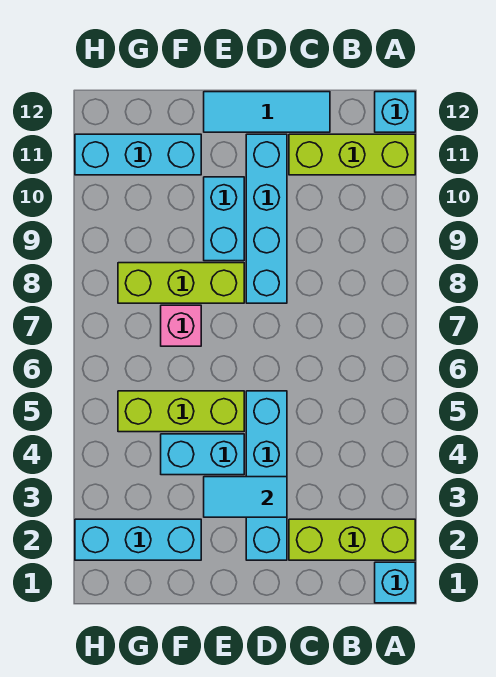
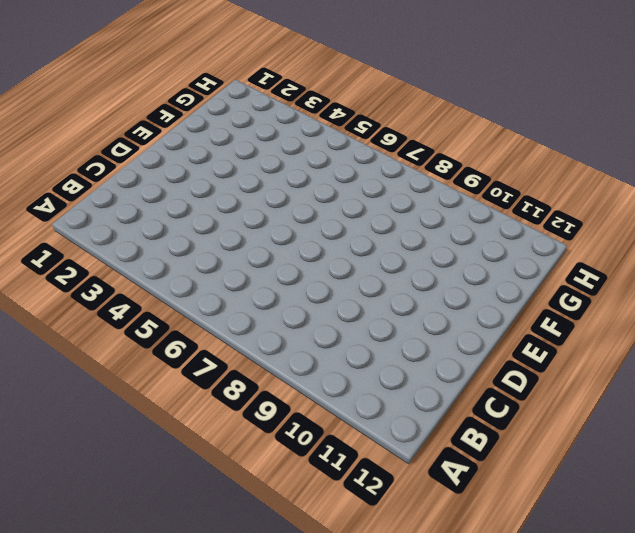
none -> cyan brick A1 level 1
none -> lime brick A2:C2 level 1
none -> lime brick A11:C11 level 1

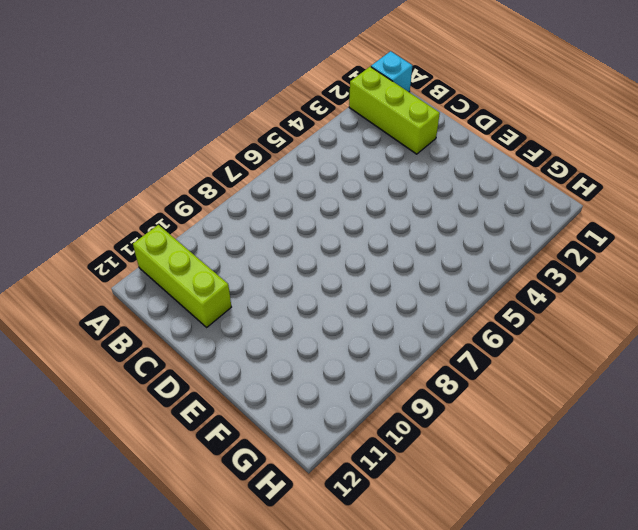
none -> cyan brick A12 level 1
none -> cyan tile C12:E12 level 1
none -> cyan brick D2:D5 level 1

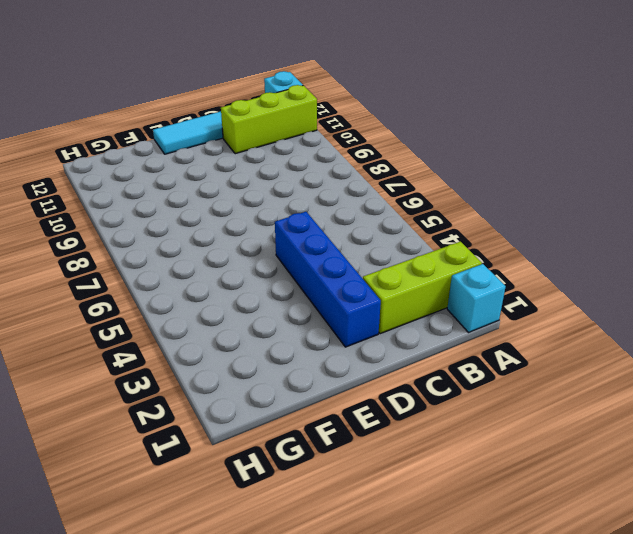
blue brick D2:D5 level 1 -> cyan brick D2:D5 level 1
none -> cyan brick D8:D11 level 1
none -> cyan brick E4:F4 level 1
none -> lime brick E5:G5 level 1

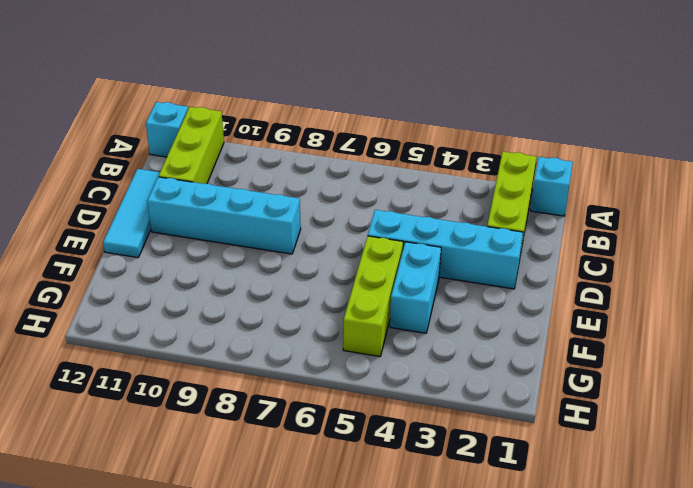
none -> lime brick E8:G8 level 1
none -> cyan brick E9:E10 level 1
none -> cyan brick F2:H2 level 1

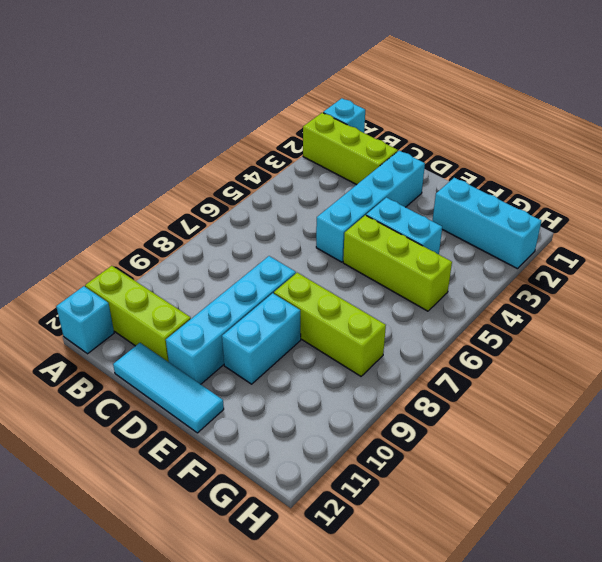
none -> pink brick F7 level 1
none -> cyan brick F11:H11 level 1
none -> cyan tile D3:E3 level 2

